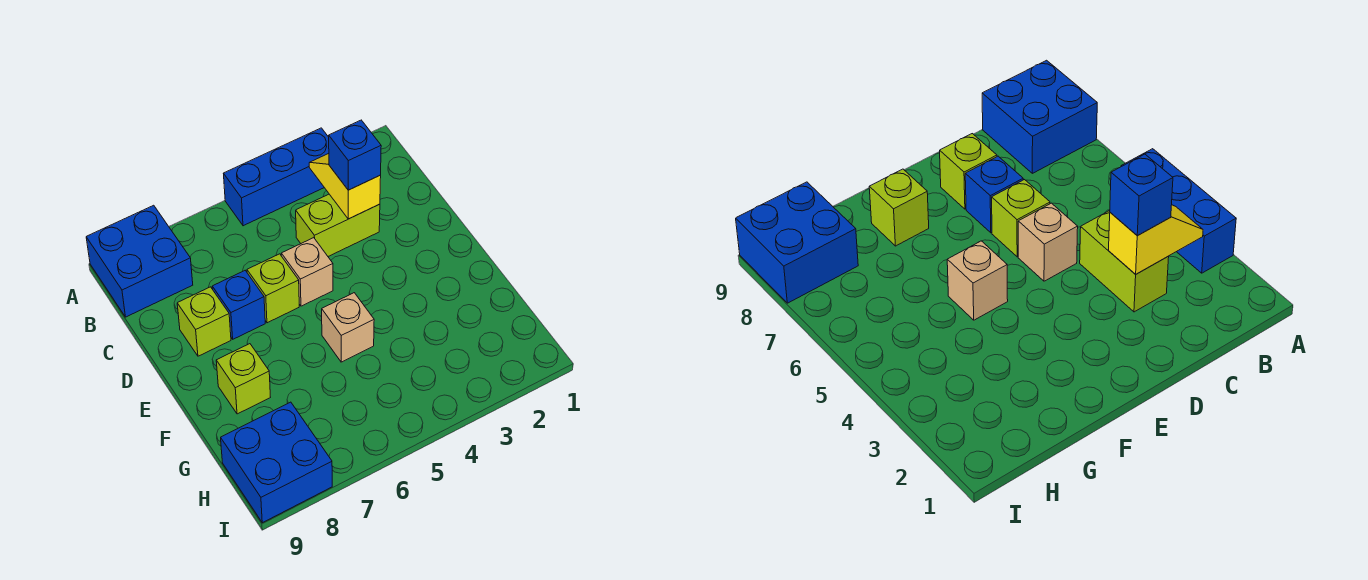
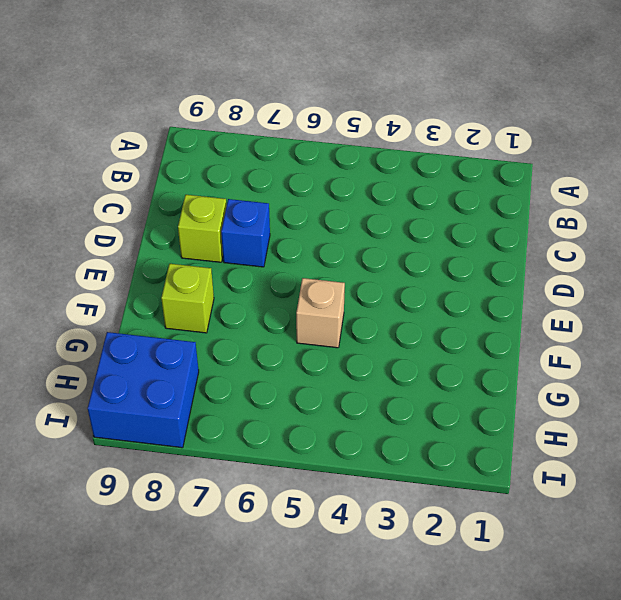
none -> blue brick A3:A5 level 1
none -> blue brick A8:B9 level 1
none -> lime brick C3:C4 level 1

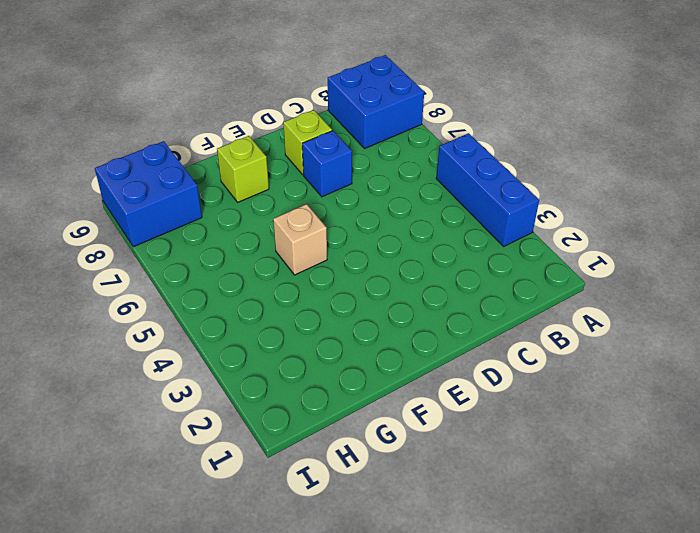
none -> lime brick C3:C4 level 1
none -> tan brick D5 level 1
none -> lime brick D6 level 1

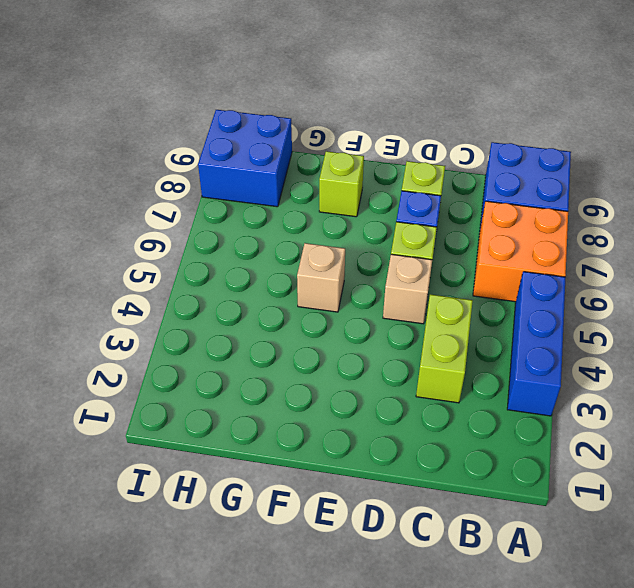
orange brick A6:B7 level 1 -> none
none -> yellow slope B3:C3 level 2 top C
none -> blue brick C3 level 3

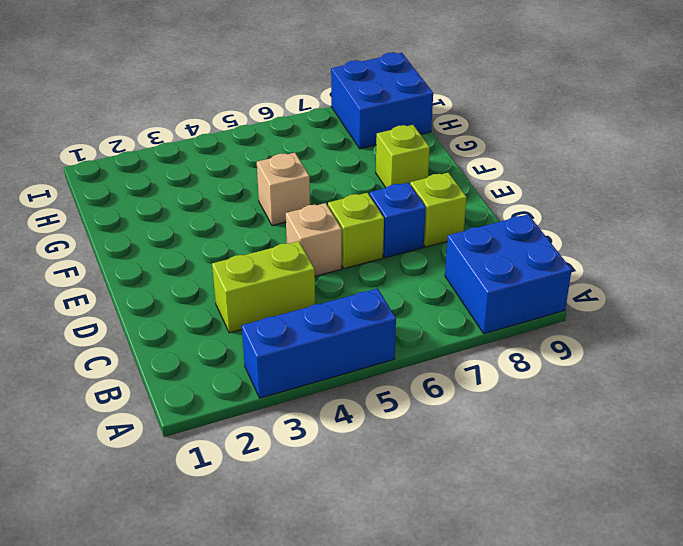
none -> yellow slope B3:C3 level 2 top C
none -> blue brick C3 level 3

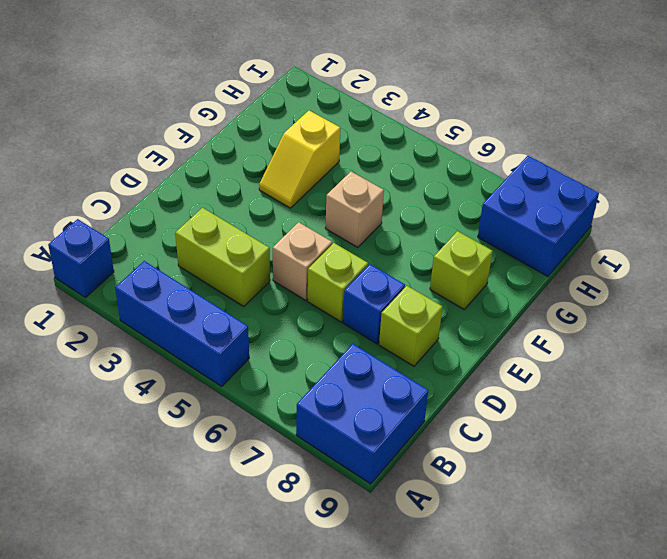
blue brick A1 level 1 -> blue brick C3 level 3
yellow slope F3:G3 level 1 top G -> yellow slope B3:C3 level 2 top C

